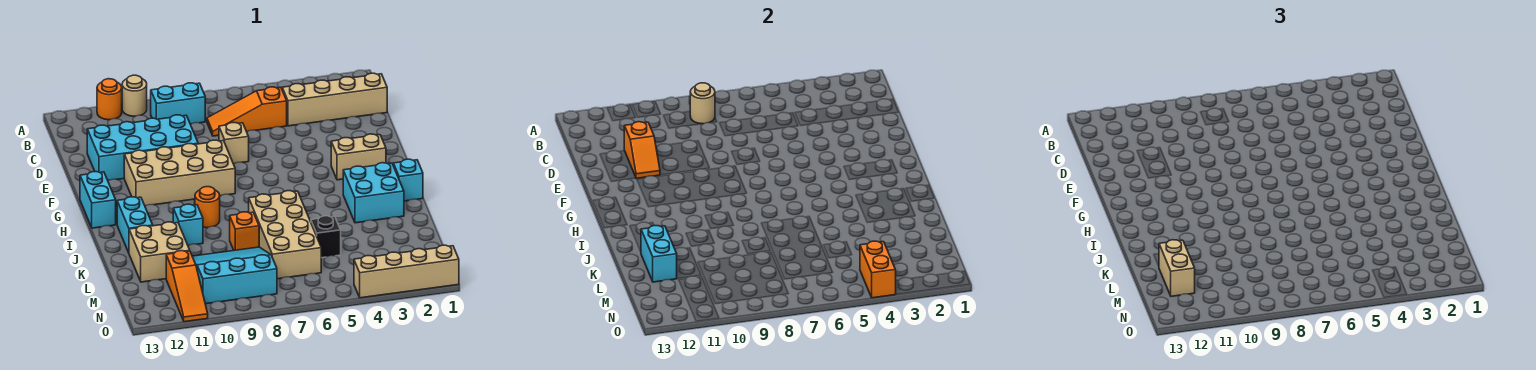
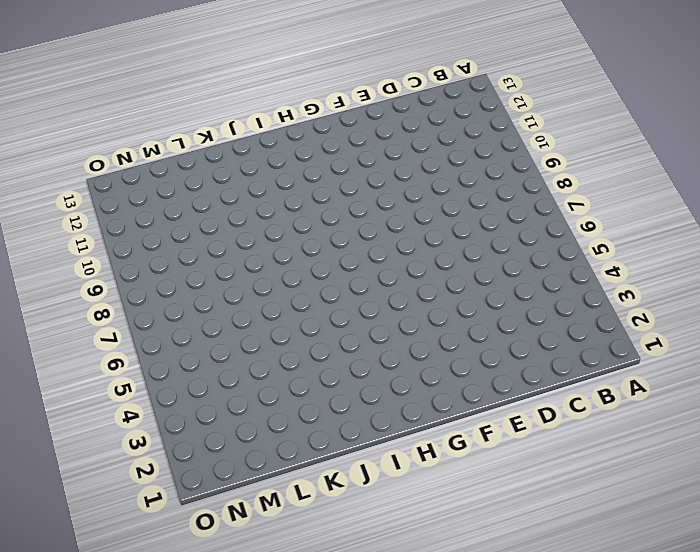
none -> tan round brick A10 level 1
none -> orange round brick A11 level 1
none -> cyan brick B8:B9 level 1

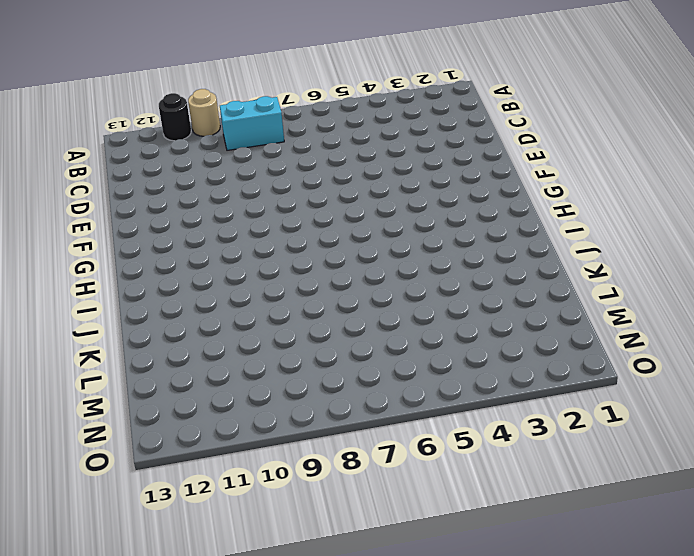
black round brick A11 level 1 -> orange round brick A11 level 1
none -> tan brick C1:C4 level 1
none -> orange slope C5:C7 level 1 top 5
none -> cyan brick D9:E12 level 1

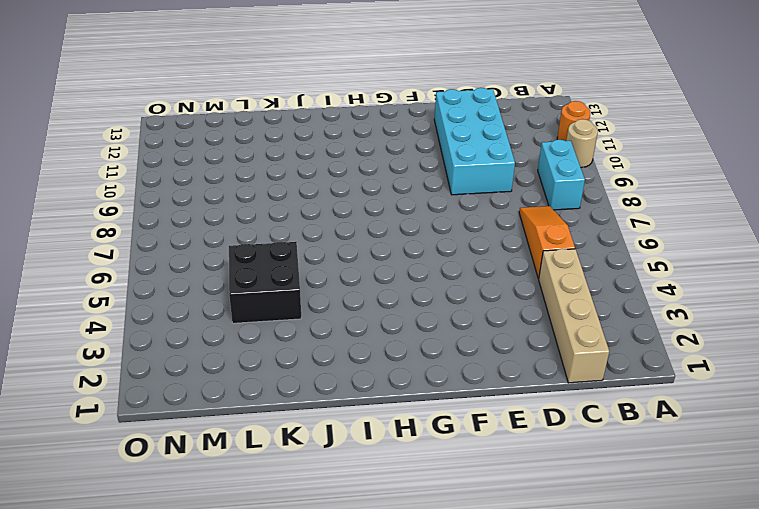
black brick K4:L5 level 1 -> black brick L5 level 1
none -> tan brick E7 level 1
none -> tan brick F8:G11 level 1
none -> tan brick G2:G3 level 1

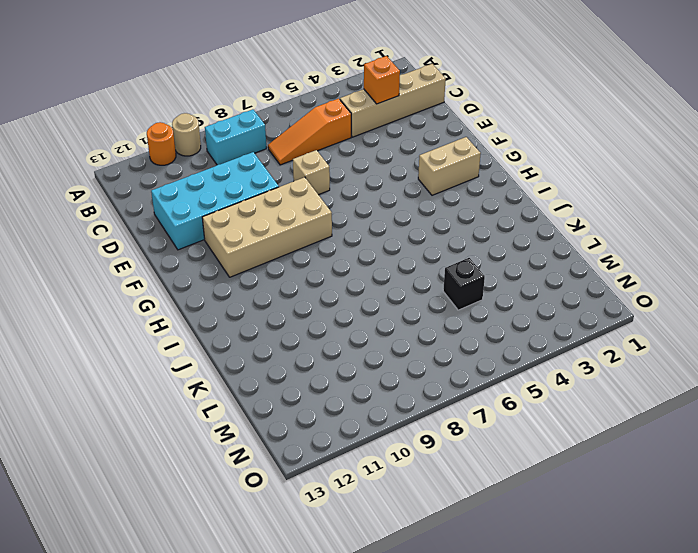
orange brick C3 level 2 -> orange brick K8 level 1
none -> cyan brick G13:H13 level 1
none -> cyan brick I1 level 1
none -> cyan brick I2:J3 level 1

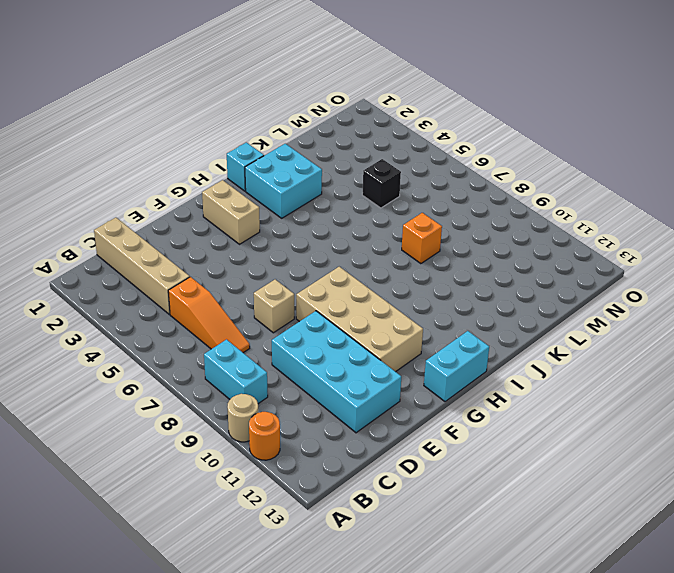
none -> orange round brick I9 level 1
none -> cyan brick I12:J12 level 1
none -> tan brick J6:M7 level 1

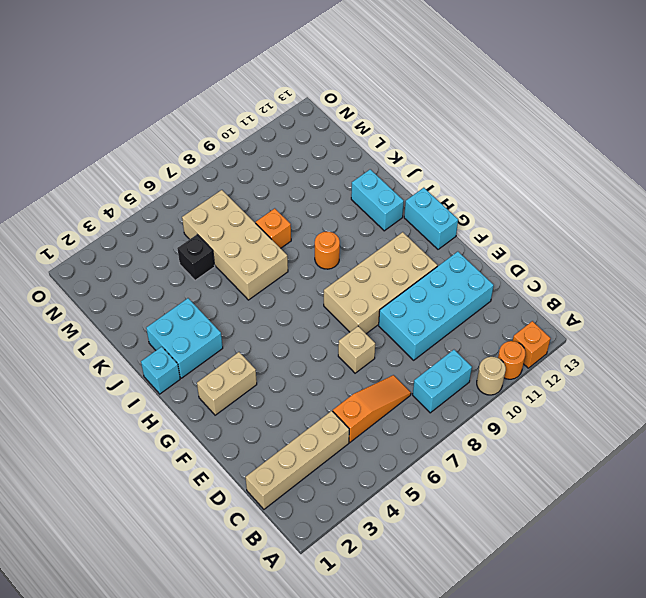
orange brick A12 level 1 -> none
none -> cyan brick J10 level 1
none -> tan brick K11:L12 level 1
none -> cyan slope L8:N10 level 1 top N

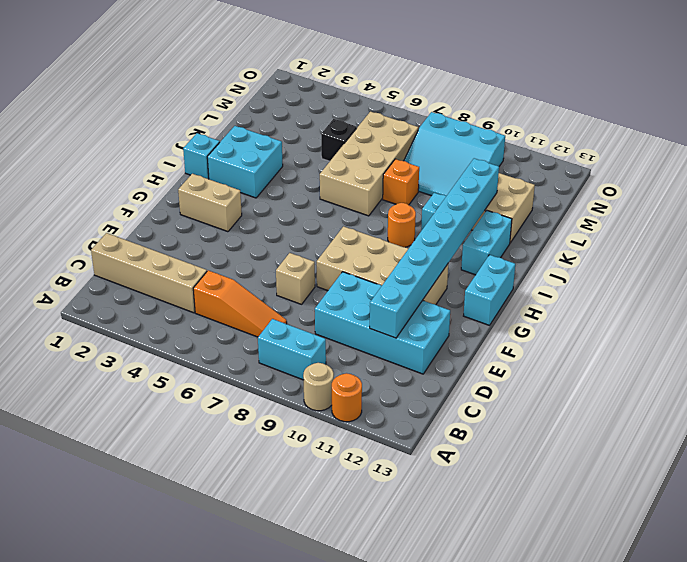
cyan brick D11:K11 level 2 -> orange slope D11:E11 level 2 top D
none -> orange slope M11:O11 level 1 top M
none -> tan brick O1:O4 level 1
none -> tan round brick B8 level 2

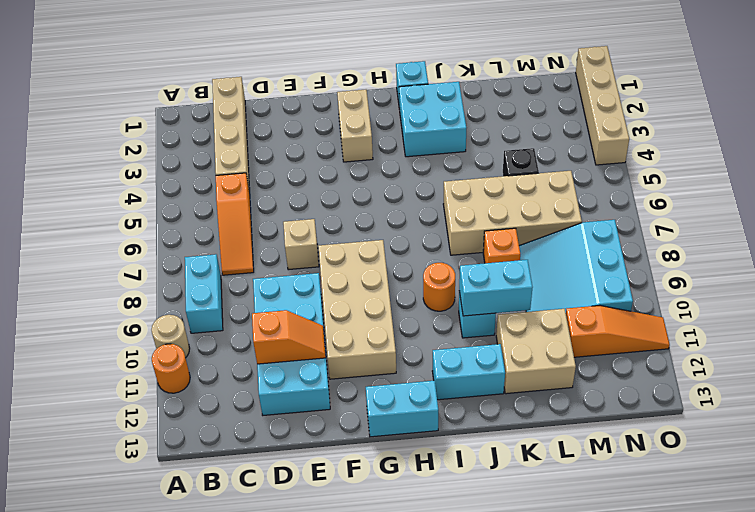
cyan brick J10:K10 level 2 -> cyan brick K12:L12 level 2
none -> tan round brick B8 level 2
none -> orange brick N4:O4 level 2
none -> tan brick L12:M12 level 3

